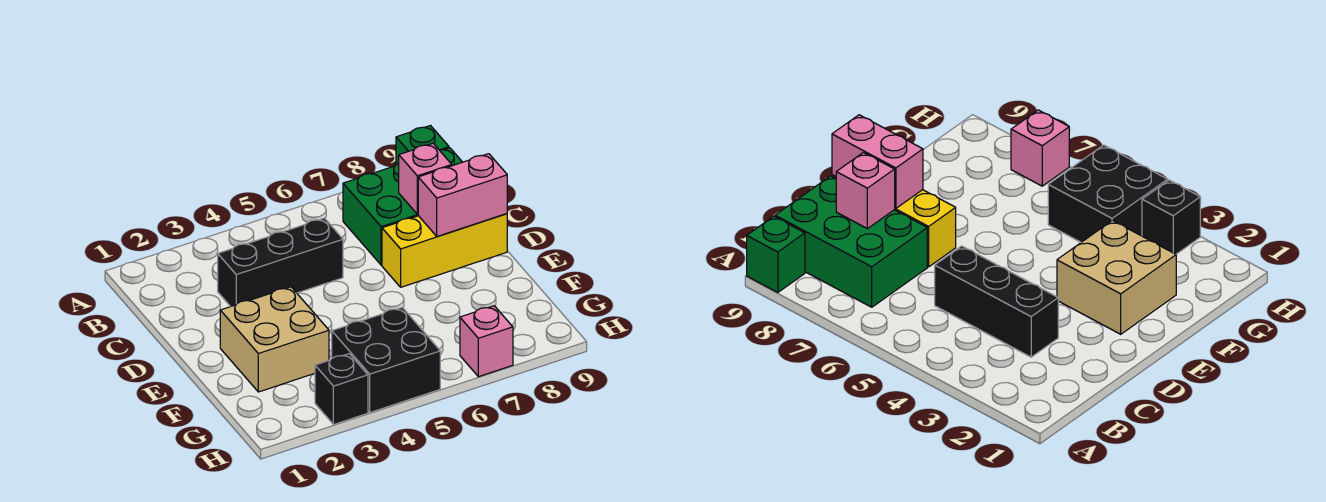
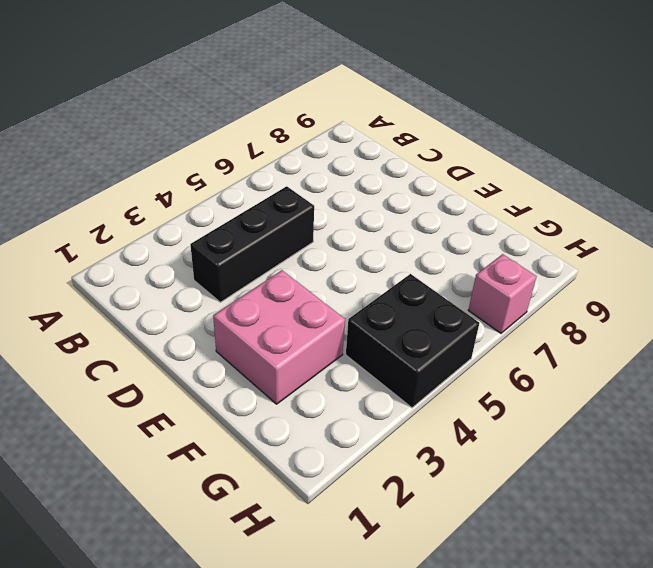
pink brick E2:F3 level 1 -> tan brick E2:F3 level 1
none -> green brick A9 level 1
none -> green brick B7:C9 level 1

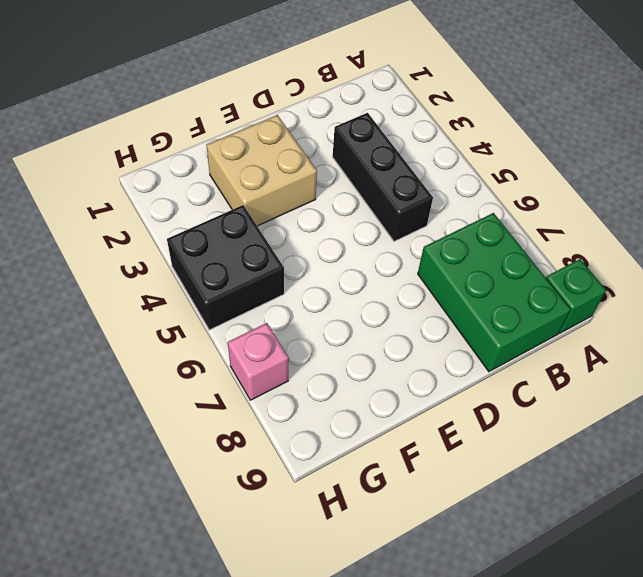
none -> yellow brick D7:D9 level 1
none -> black brick H3 level 1

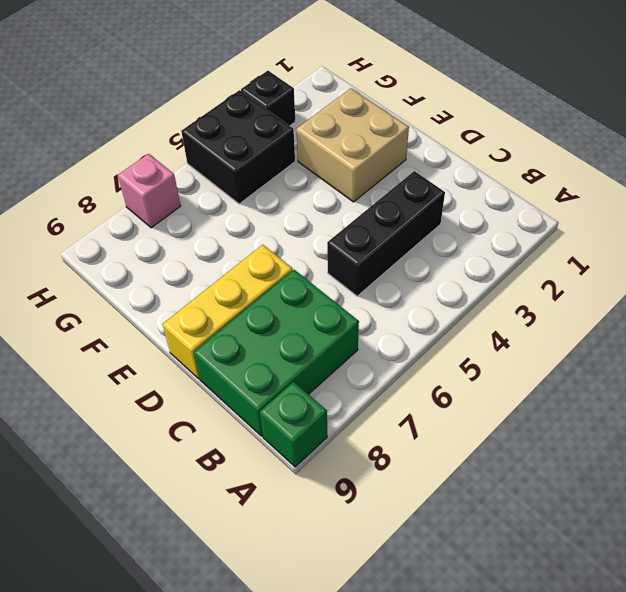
none -> pink brick C8 level 2
none -> pink brick D8:D9 level 2

